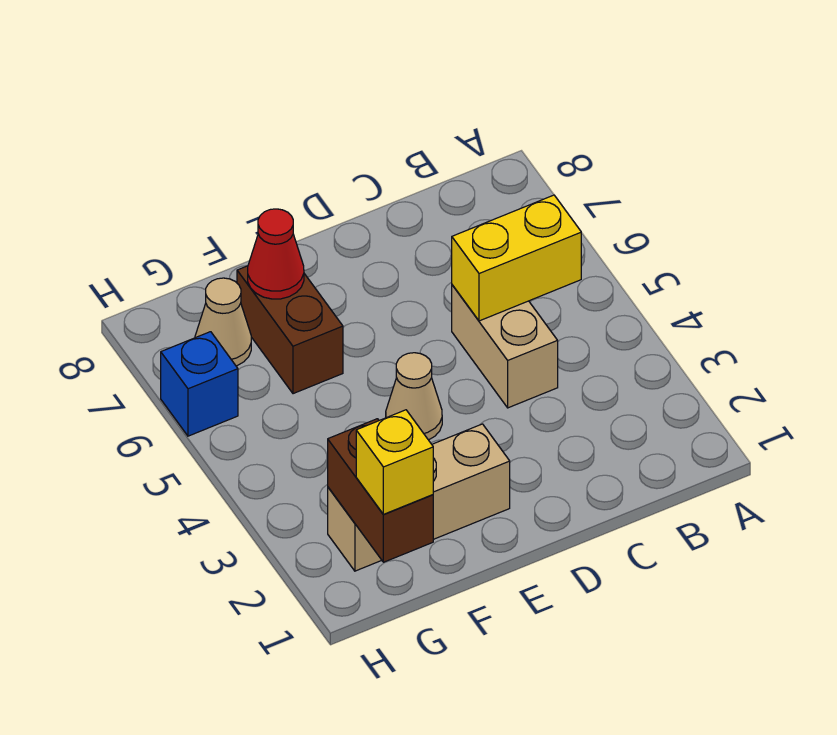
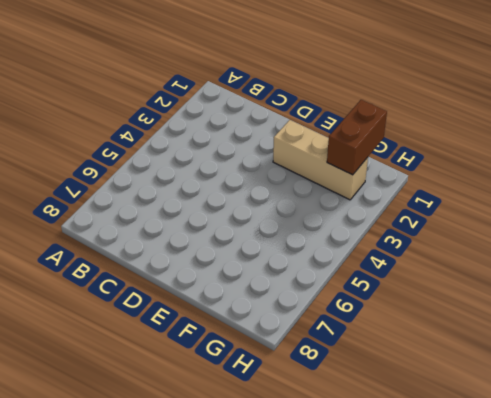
none -> tan brick C4:C5 level 1
none -> tan cone E4 level 1

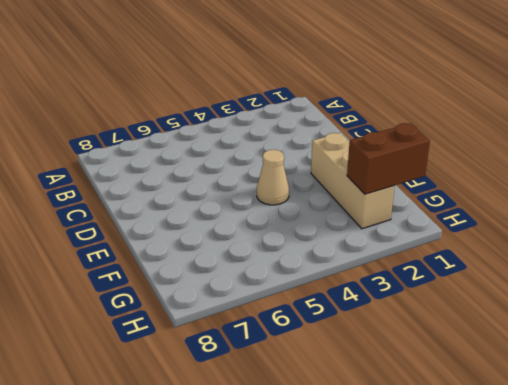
none -> tan brick C4:C5 level 1
none -> brown brick F6:F7 level 1

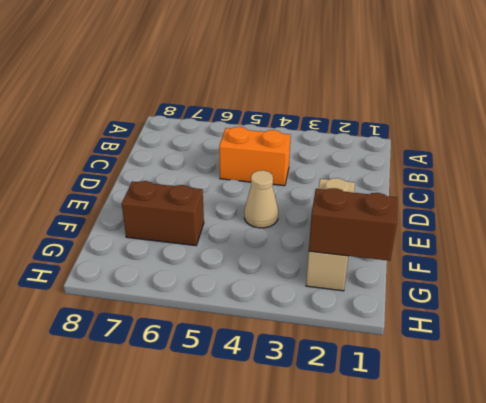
orange brick C4:C5 level 1 -> tan brick C4:C5 level 1
none -> tan cone G7 level 1
none -> blue brick H6 level 1

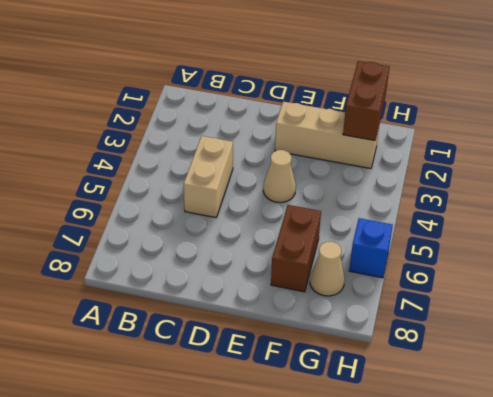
none -> yellow brick B5:C5 level 2
none -> red cone F7 level 2

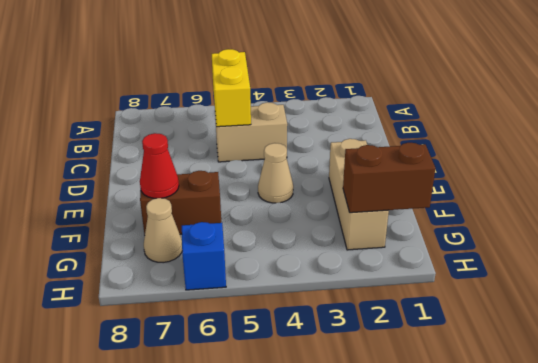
none -> yellow brick G1 level 3

